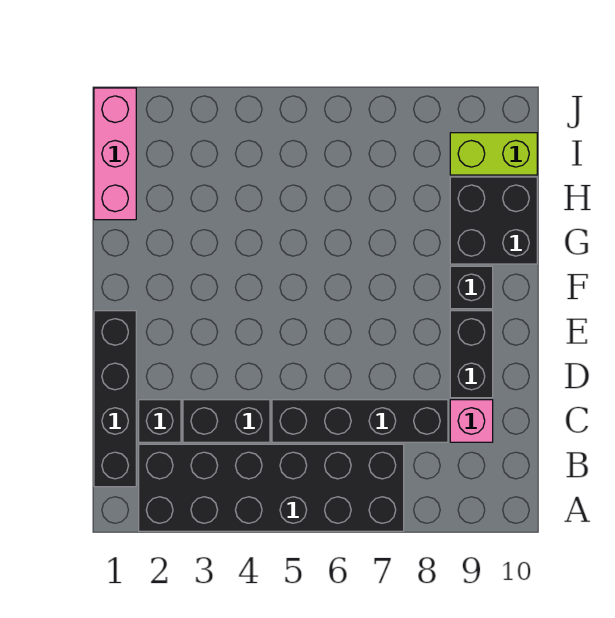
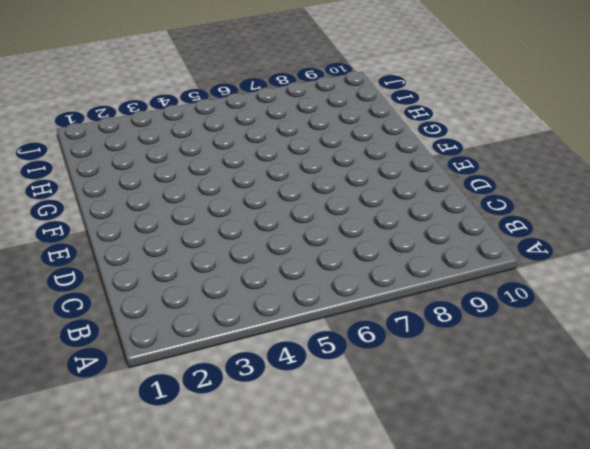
none -> black brick A2:B7 level 1
none -> black brick B1:E1 level 1

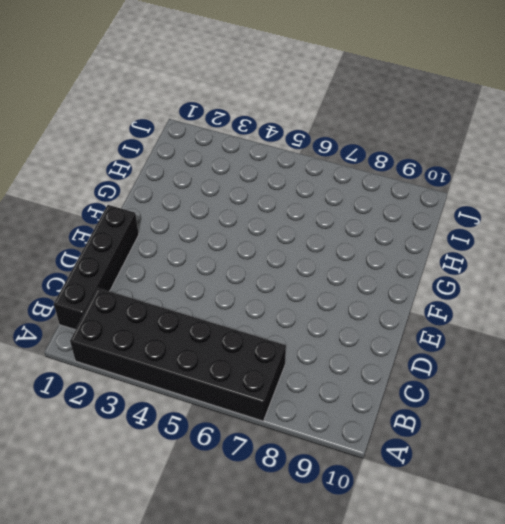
none -> black brick C2 level 1
none -> black brick C3:C4 level 1

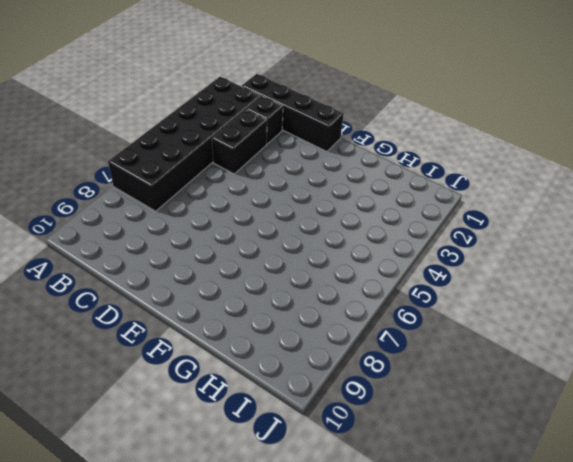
none -> black brick C5:C8 level 1
none -> pink brick C9 level 1

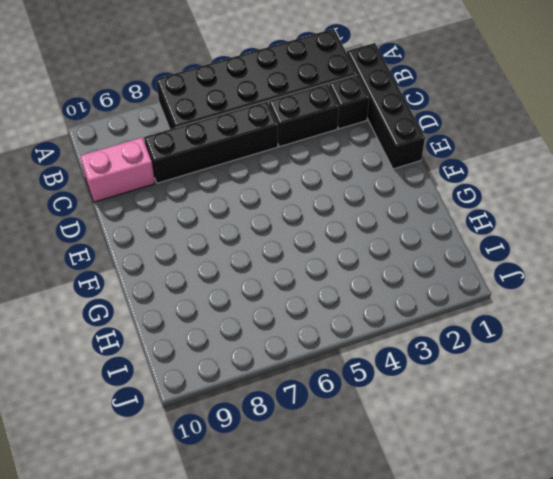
pink brick C9:C10 level 1 -> pink brick C9 level 1
none -> black brick D9:E9 level 1
none -> black brick F9 level 1

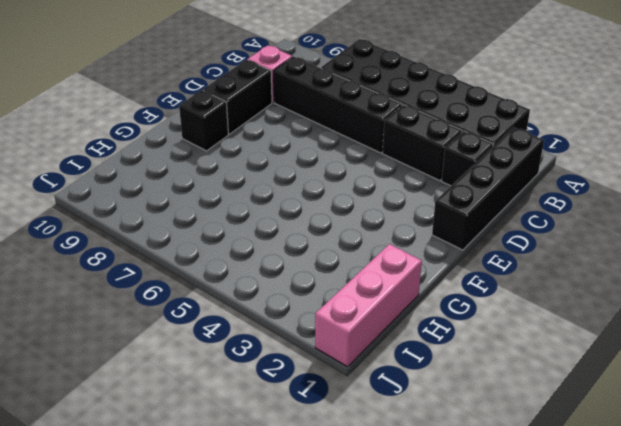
none -> black brick G9:H10 level 1
none -> lime brick I9:I10 level 1

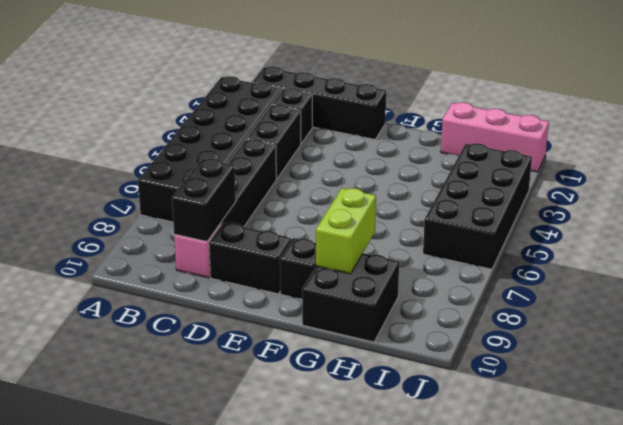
black brick C8:C9 level 2 -> none
lime brick G8:G9 level 2 -> lime brick I9:I10 level 1
black brick I3:J6 level 1 -> none

